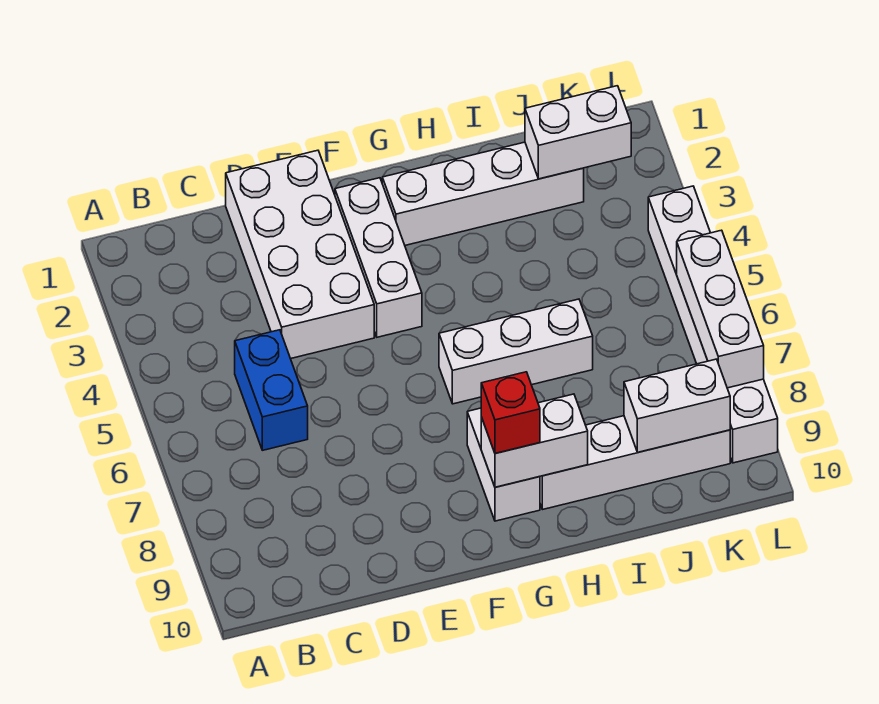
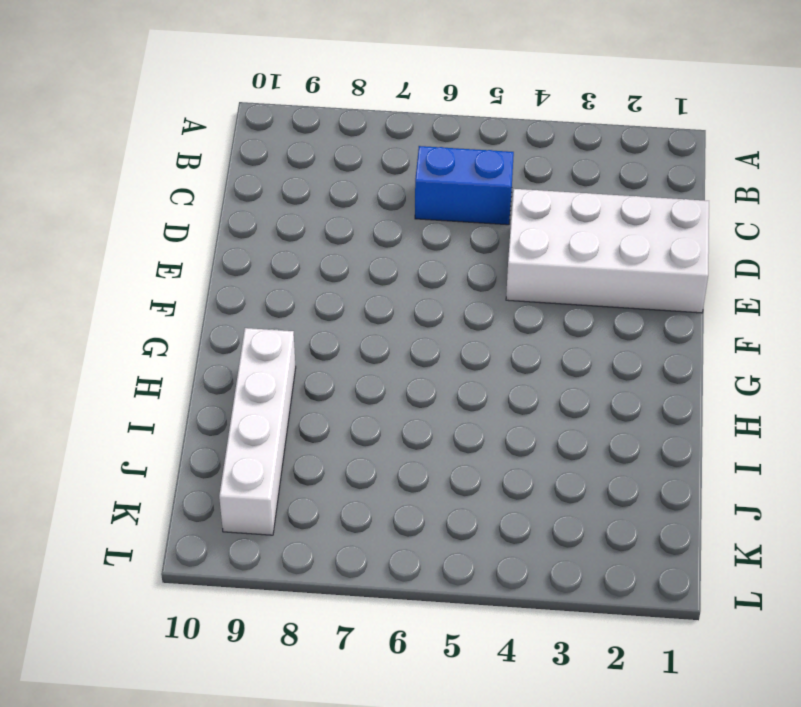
none -> white brick F2:F4 level 1
none -> white brick G2:J2 level 1
none -> white brick G6:I6 level 1

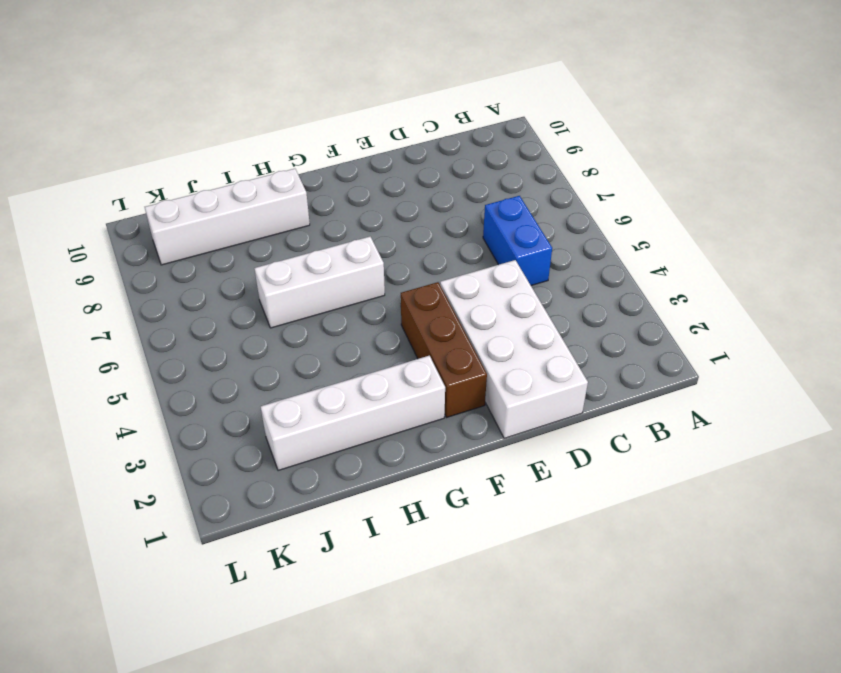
brown brick F2:F4 level 1 -> white brick F2:F4 level 1
none -> white brick G8:G9 level 1
none -> white brick L4:L9 level 1
none -> white brick G9:H9 level 2

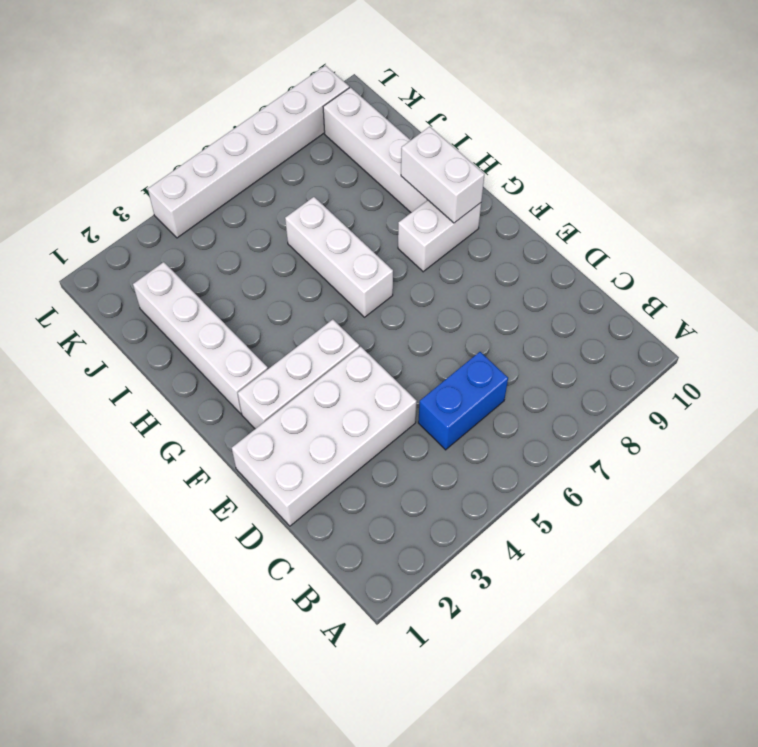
none -> white brick J2:K2 level 2
none -> white brick J9:K9 level 2
none -> white brick L6:L8 level 2

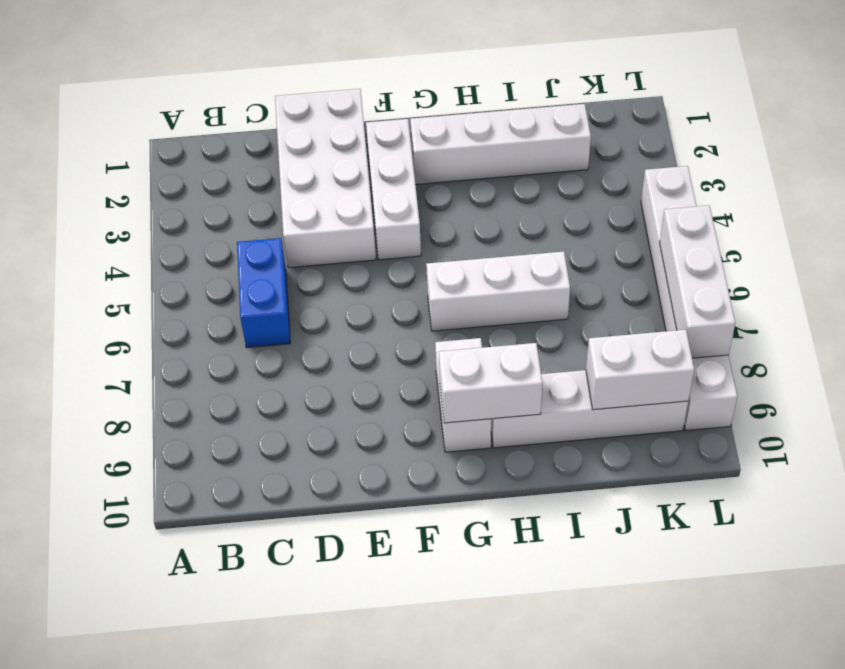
none -> white brick J2:K2 level 2
none -> red brick G9 level 3

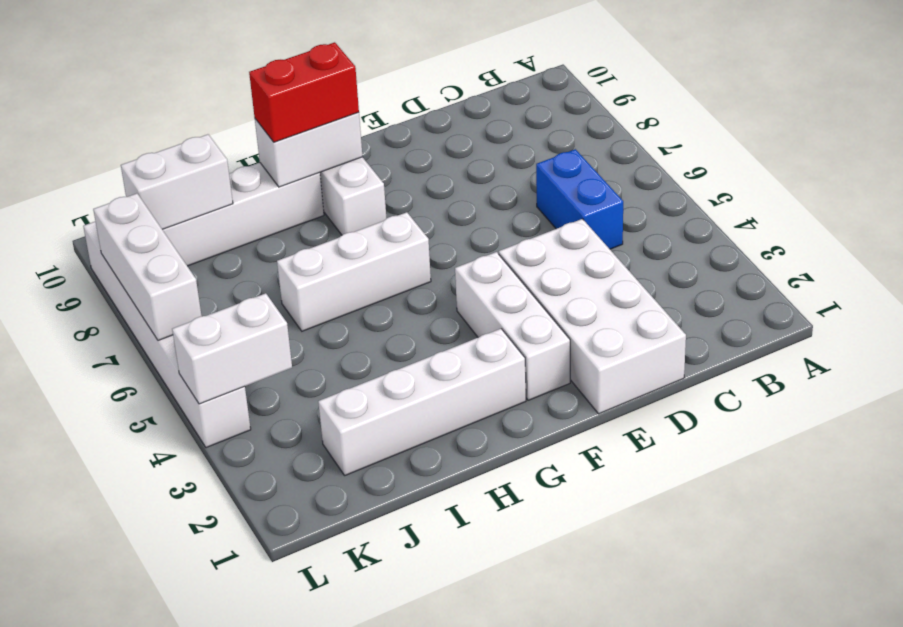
red brick G9:H9 level 3 -> red brick G9 level 3
white brick K4:L4 level 2 -> white brick J2:K2 level 2

